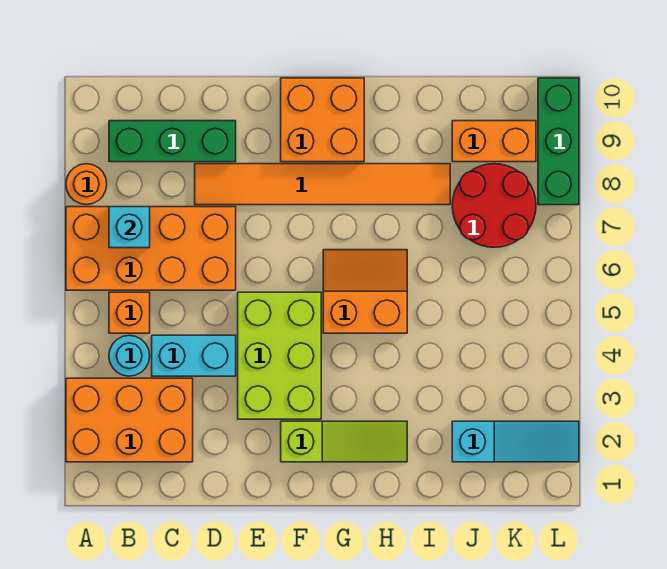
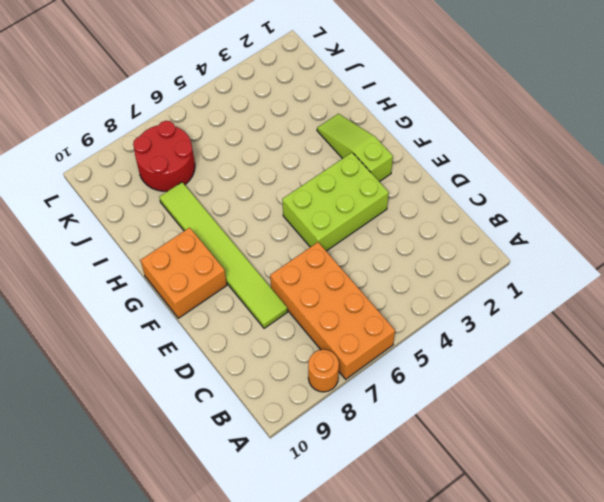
lime tile D8:I8 level 1 -> orange tile D8:I8 level 1
none -> orange brick A2:C3 level 1
none -> cyan round brick B4 level 1
none -> orange brick B5 level 1

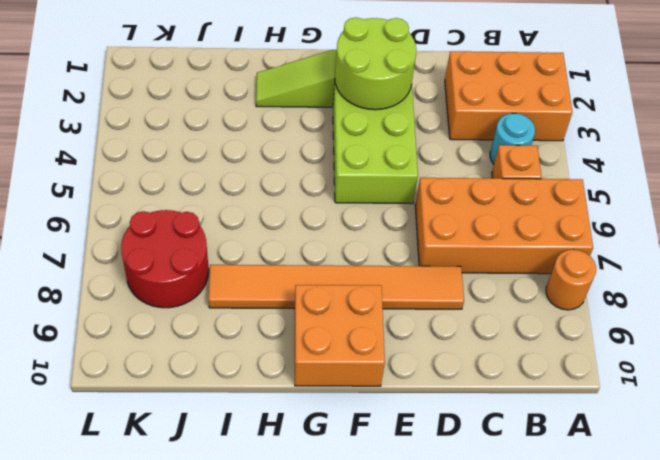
lime round brick E2:F3 level 2 -> none
none -> green brick B9:D9 level 1
none -> cyan brick C4:D4 level 1
none -> orange slope G5:H6 level 1 top 5

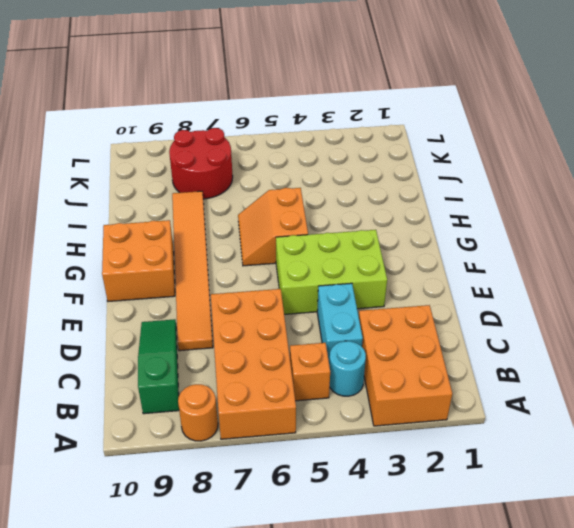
green slope B9:D9 level 1 top B -> green brick B9:D9 level 1
none -> lime slope F2:H2 level 1 top F
none -> cyan slope J2:L2 level 1 top J
none -> orange brick J9:K9 level 1

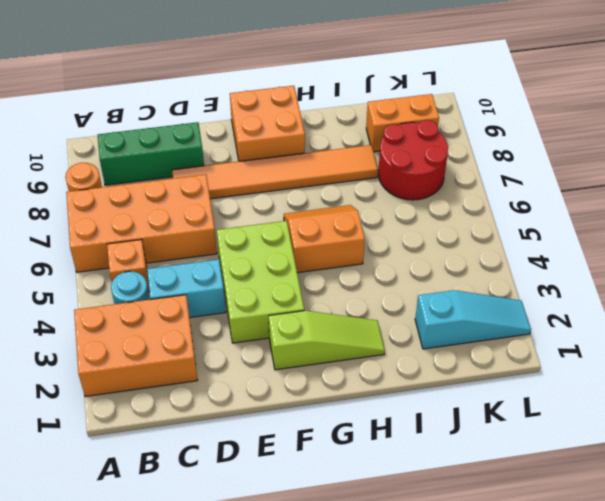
none -> green brick L8:L10 level 1
none -> cyan brick B7 level 2

